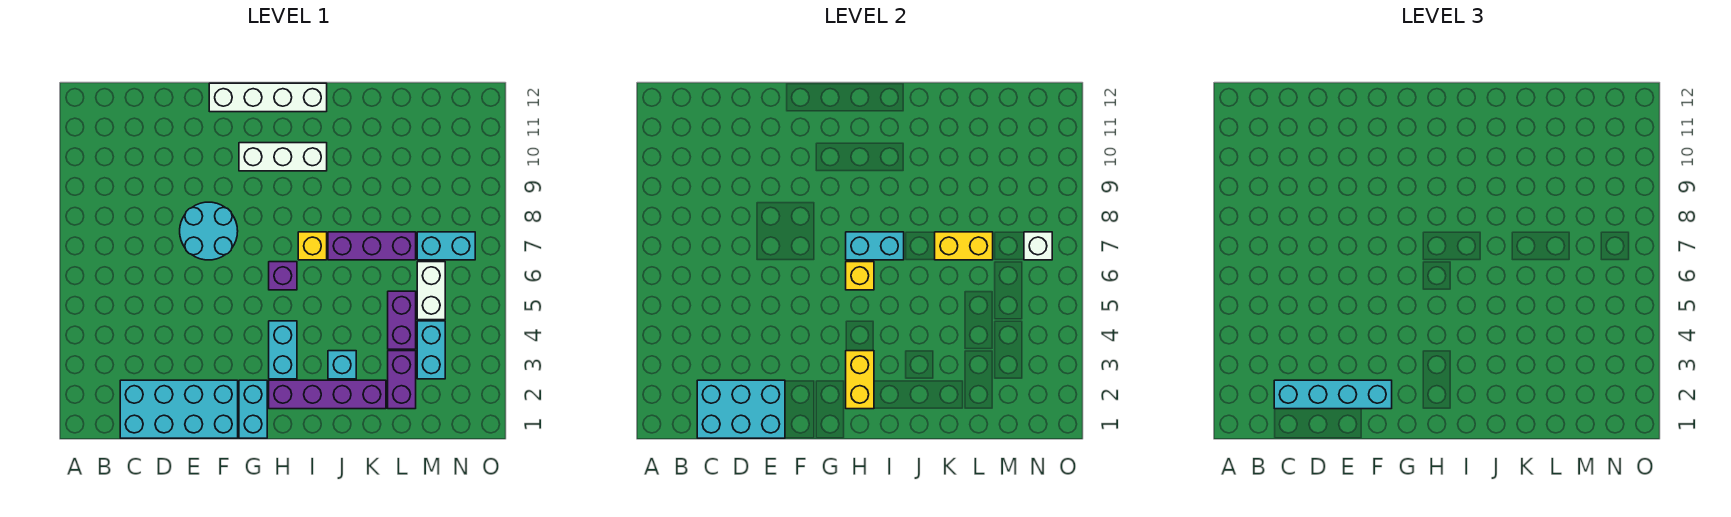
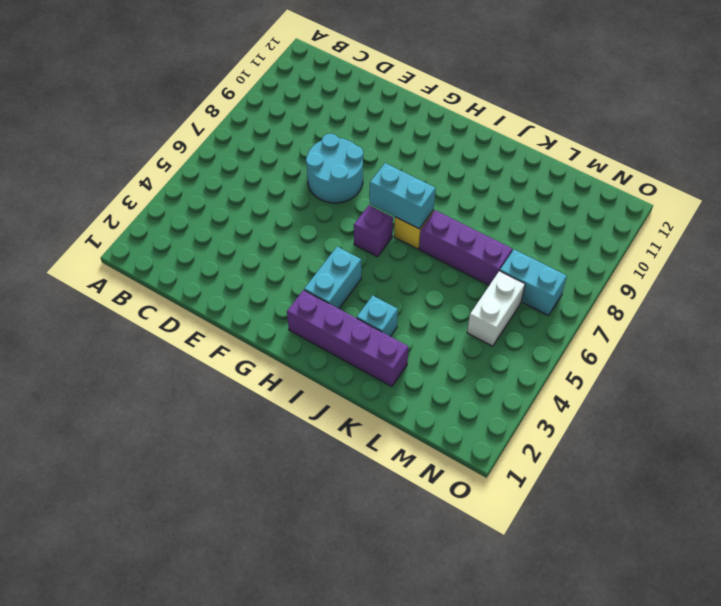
none -> cyan brick C1:F2 level 1
none -> white brick F12:I12 level 1
none -> cyan brick G1:G2 level 1

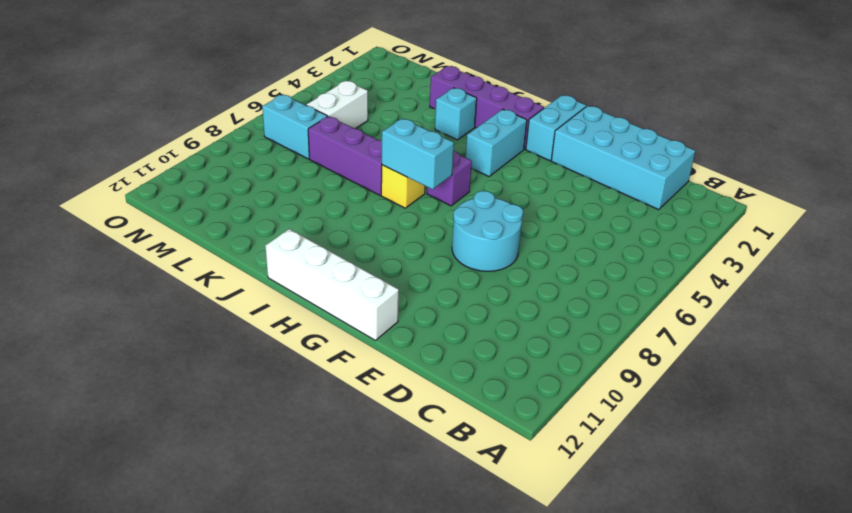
none -> white brick G10:I10 level 1
none -> purple brick L2:L3 level 1
none -> purple brick L4:L5 level 1

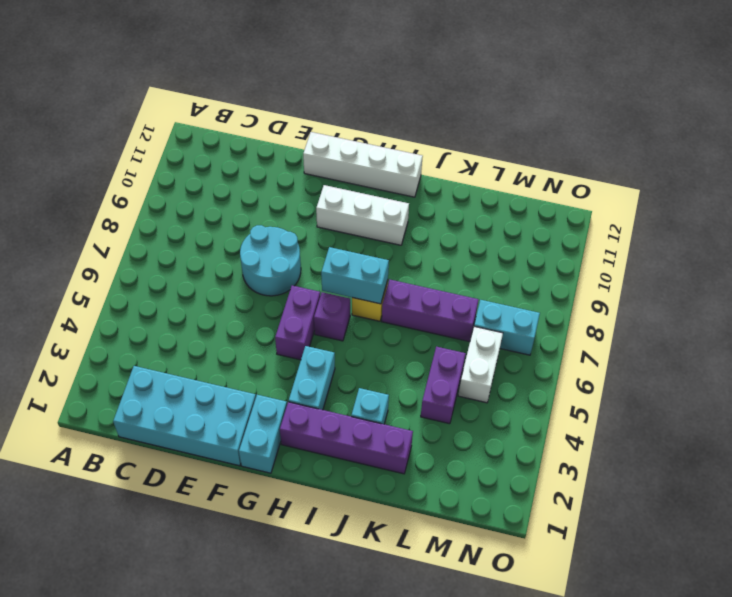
purple brick G5:G6 level 1 -> purple brick L2:L3 level 1
none -> cyan brick M3:M4 level 1
none -> cyan brick C1:E2 level 2
none -> yellow brick H2:H3 level 2

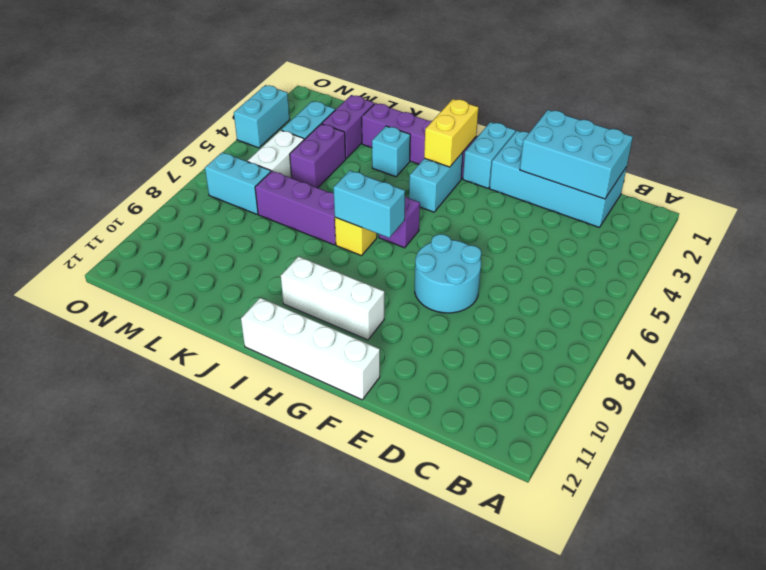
cyan brick O3:O4 level 1 -> none
none -> yellow brick H6 level 2
none -> yellow brick K7:L7 level 2
none -> white brick N7 level 2

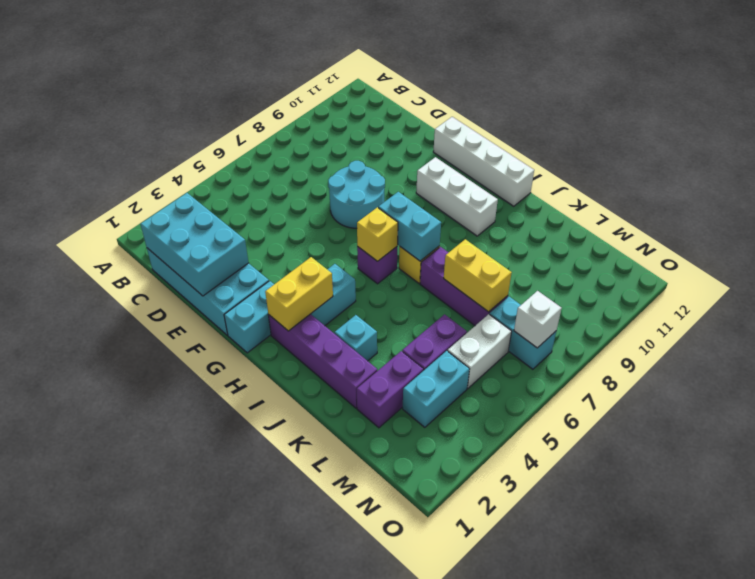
none -> cyan brick C2:F2 level 3

